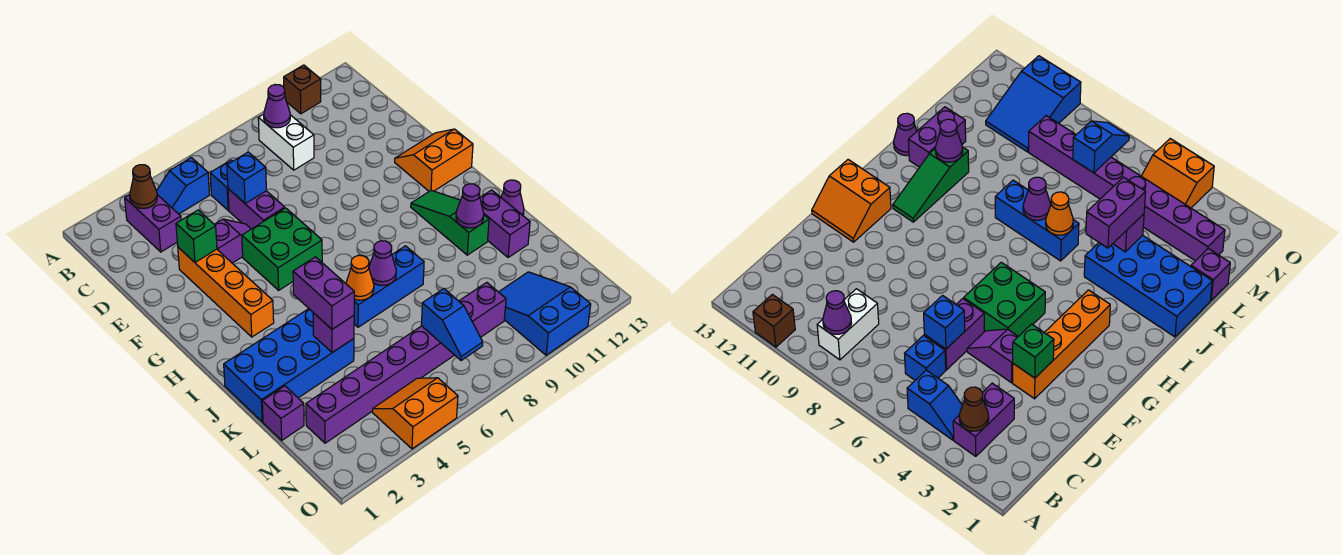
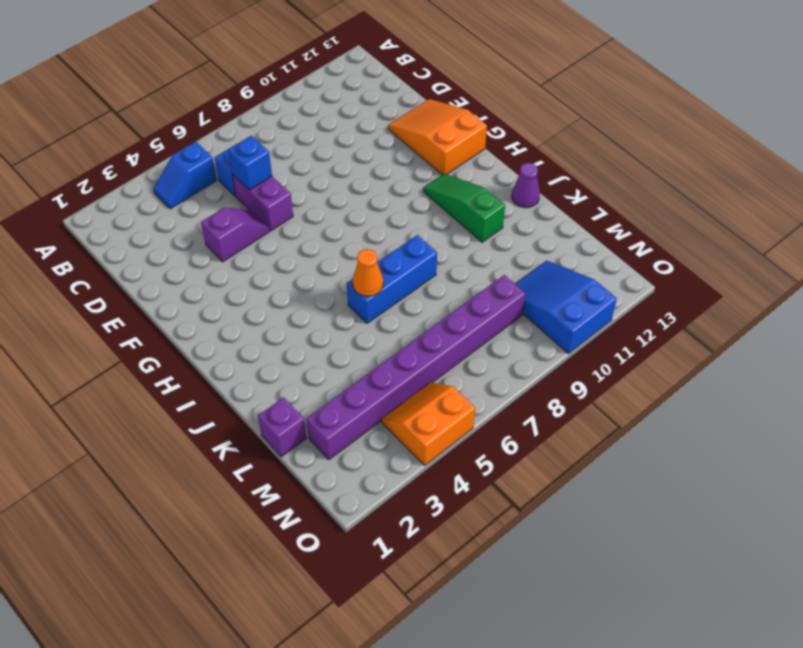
orange slope E12:G13 level 1 top G -> orange slope F12:G13 level 1 top G
none -> brown brick A11 level 1
none -> purple brick B3:C3 level 1
none -> white brick B9:C9 level 1

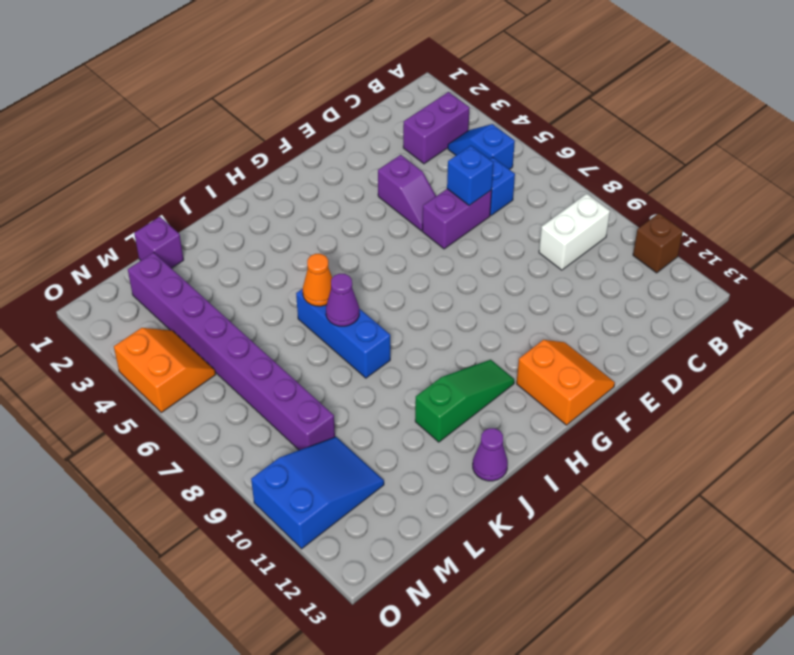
none -> orange brick E3:H3 level 1
none -> green brick F5:G6 level 1
none -> blue brick J1:K4 level 1

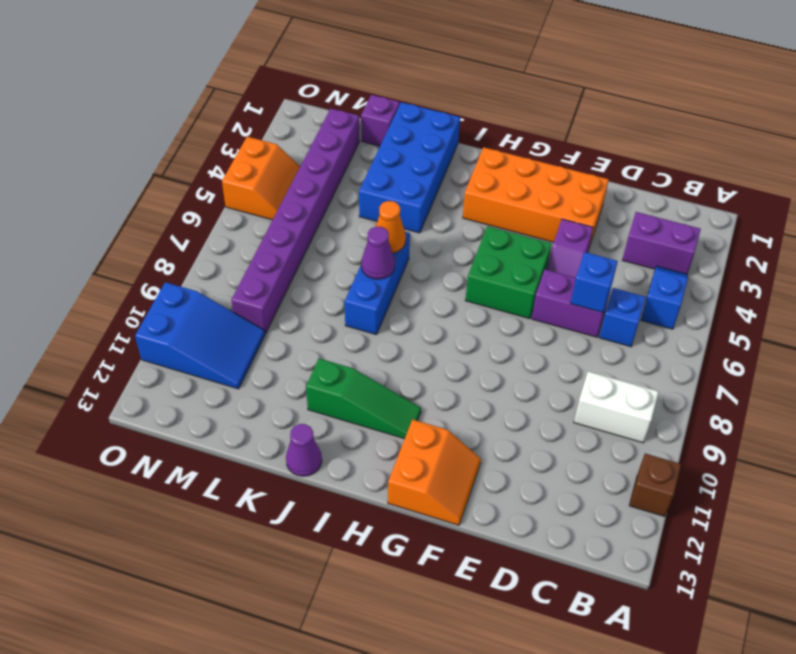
orange brick E2:H3 level 1 -> orange brick E3:H3 level 1
none -> purple brick J12:K12 level 1
none -> brown cone B3 level 2
none -> purple cone B9 level 2

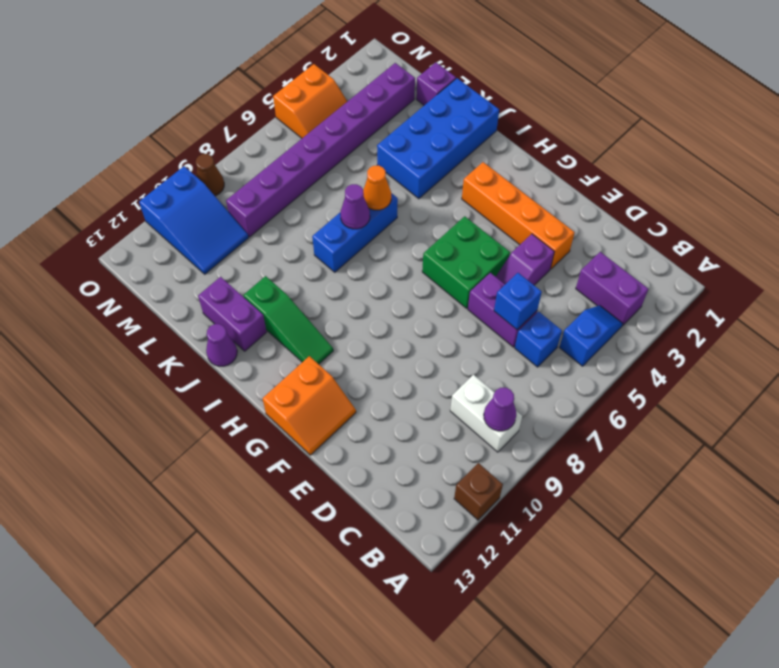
brown cone O9 level 1 -> brown cone B3 level 2
none -> green brick E3 level 2
none -> purple cone J11 level 2
none -> purple brick K4 level 2

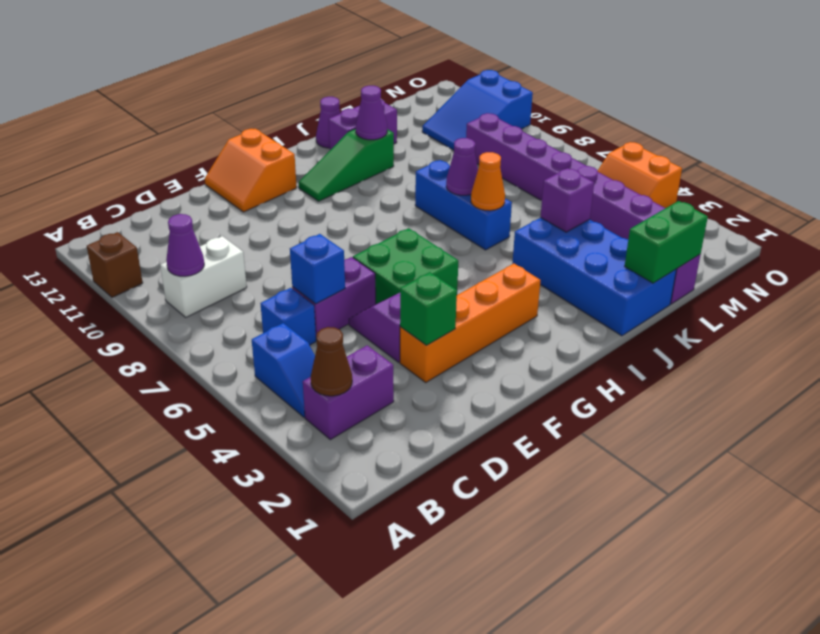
green brick K1:L1 level 2 -> none
none -> blue slope M7:N7 level 2 top M
none -> purple brick J4:K4 level 3

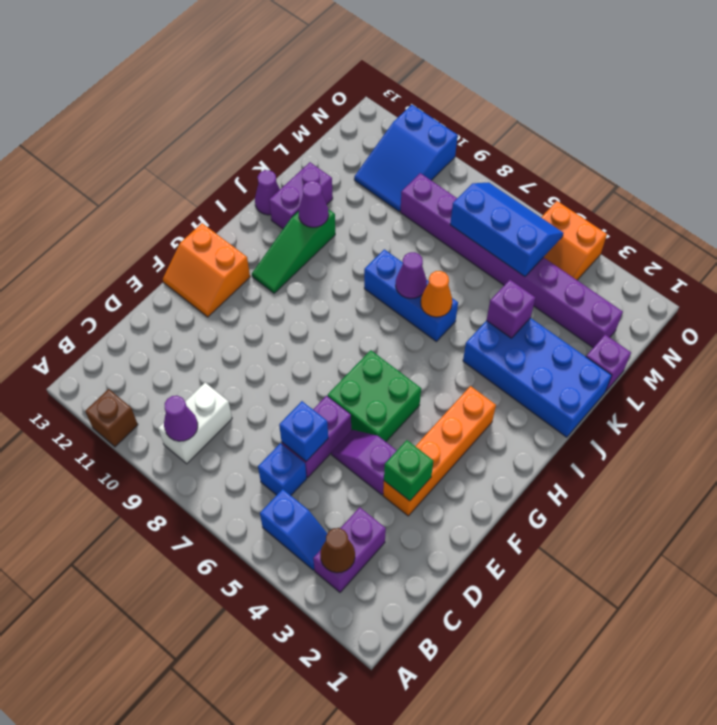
blue slope M5:N7 level 2 top M -> blue slope M7:N7 level 2 top M
none -> purple brick J4:K4 level 3

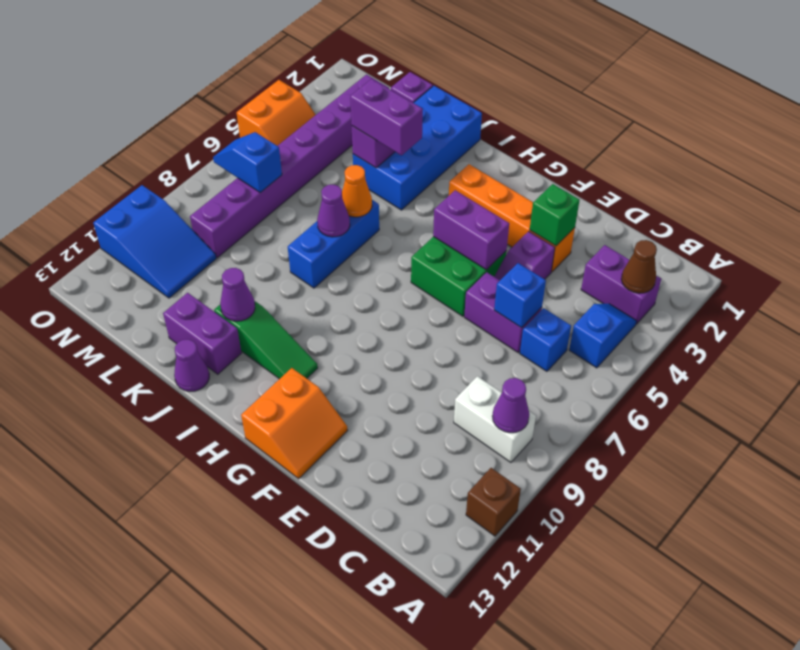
purple brick F5:G5 level 2 -> none

